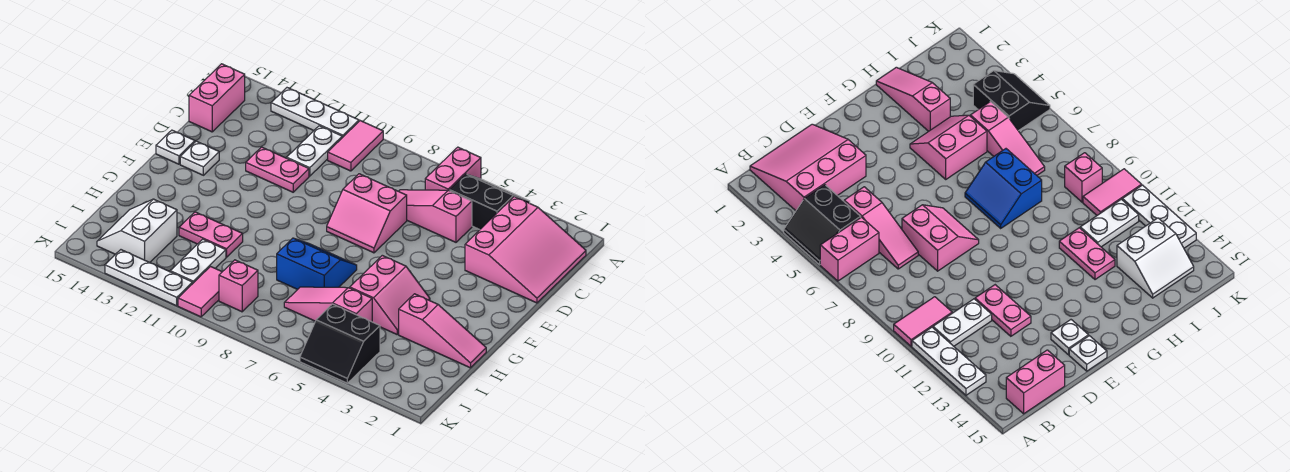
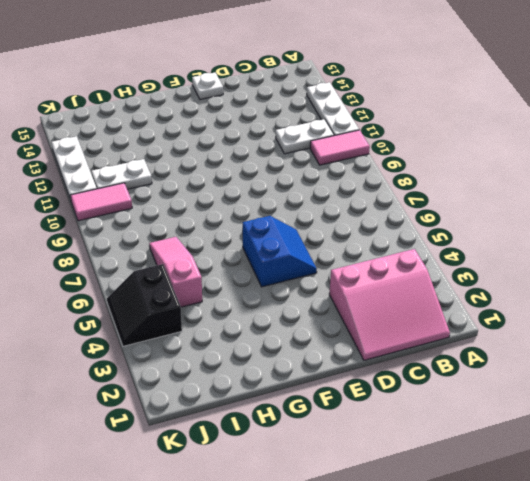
blue slope E5:F6 level 1 top F -> blue slope G7:H8 level 1 top H
none -> black slope A4:B5 level 1 top B
none -> pink brick A6:B6 level 1
none -> pink brick B15:C15 level 1

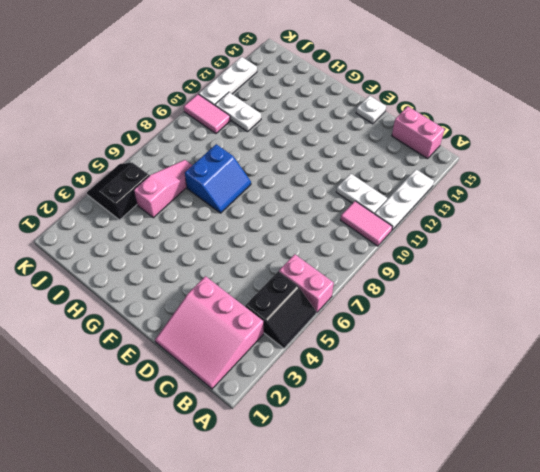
none -> pink slope C5:C7 level 1 top 5
none -> pink slope D7:E8 level 1 top D
none -> pink plate D11:D12 level 1

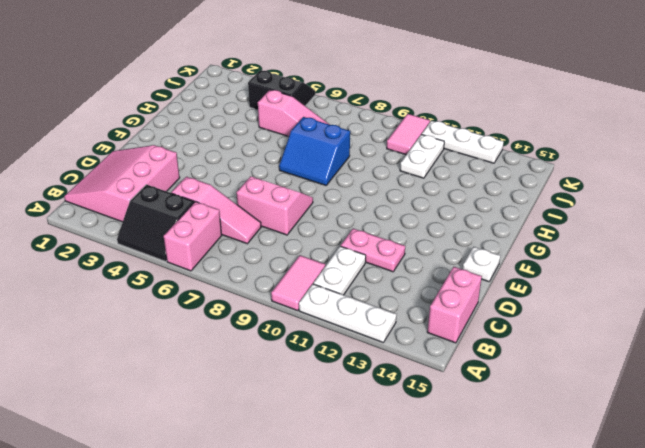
none -> white plate E14 level 1
none -> pink slope G4:H5 level 1 top 5
none -> pink slope H1:H3 level 1 top 3

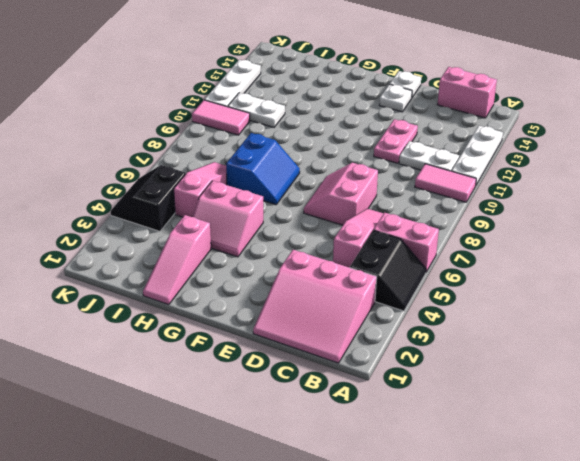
none -> pink plate H11:H12 level 1
none -> white slope I13:J14 level 1 top 13
none -> pink brick J9 level 1

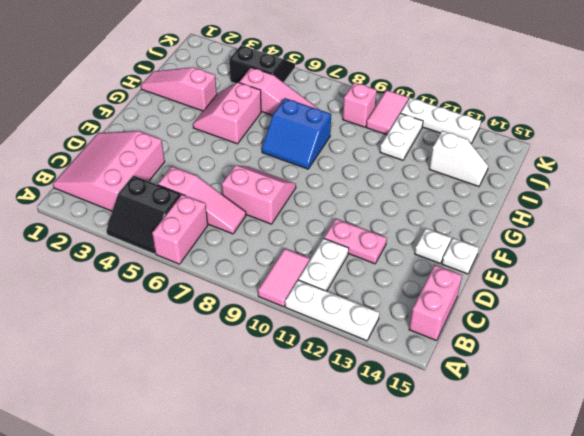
white slope I13:I14 level 1 top 13 -> white slope I13:J14 level 1 top 13
none -> pink plate H11:H12 level 1

